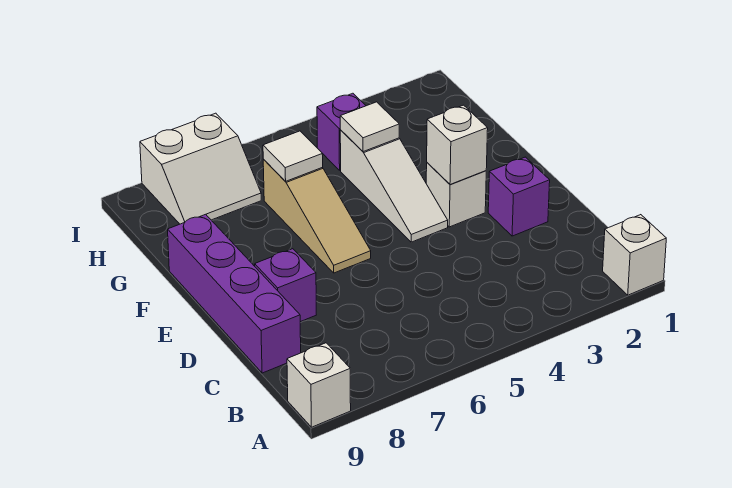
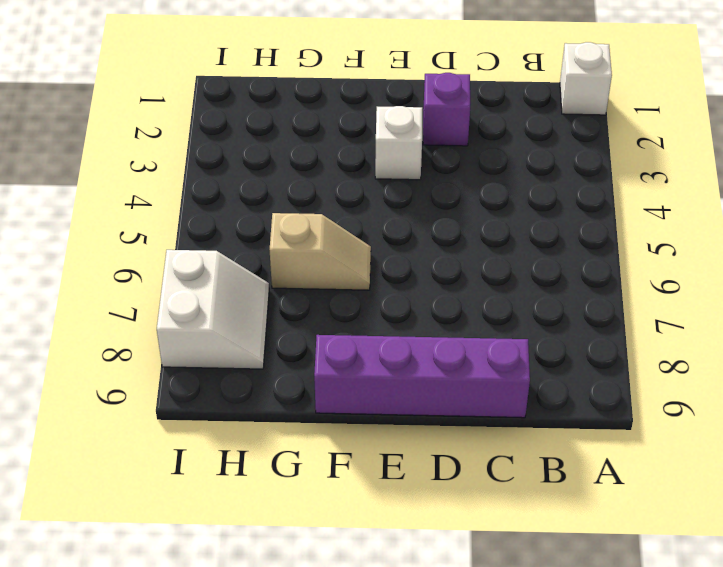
tan slope F6:G6 level 1 top G -> tan slope E6:G6 level 1 top G
none -> white brick A9 level 1
none -> purple brick D8 level 1
none -> white slope E4:G4 level 1 top G

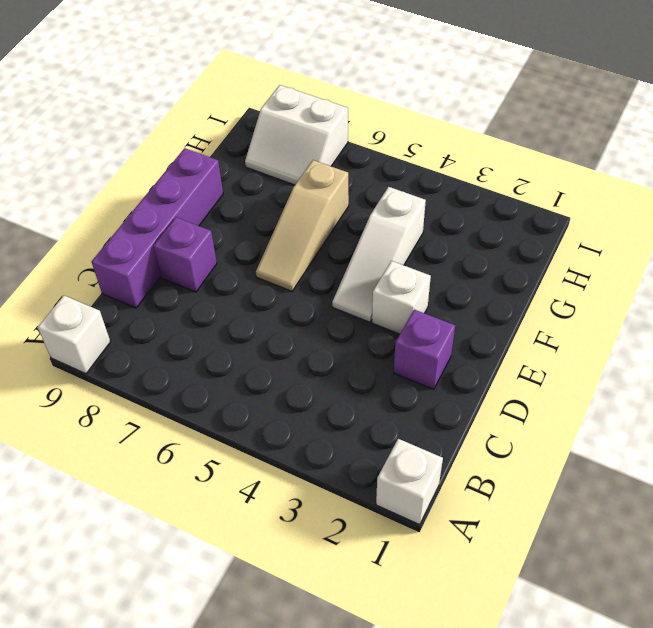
none -> purple brick H4 level 1
none -> white brick E3 level 2
none -> white tile G4 level 2

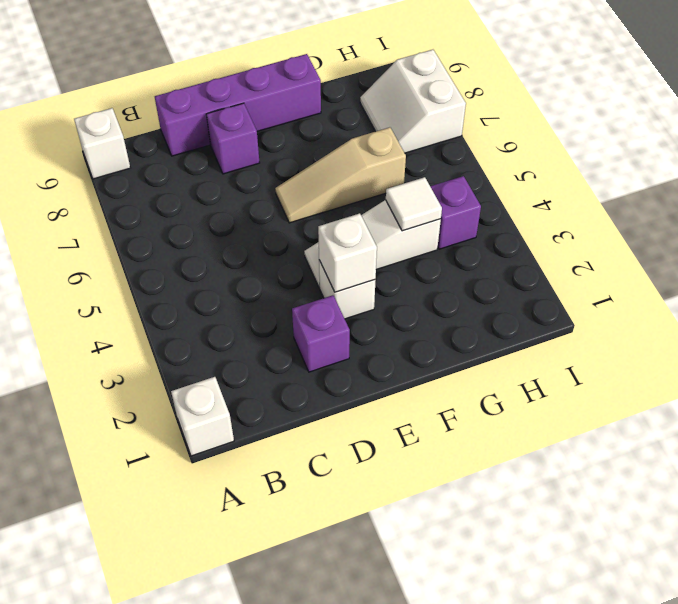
none -> white tile G6 level 2

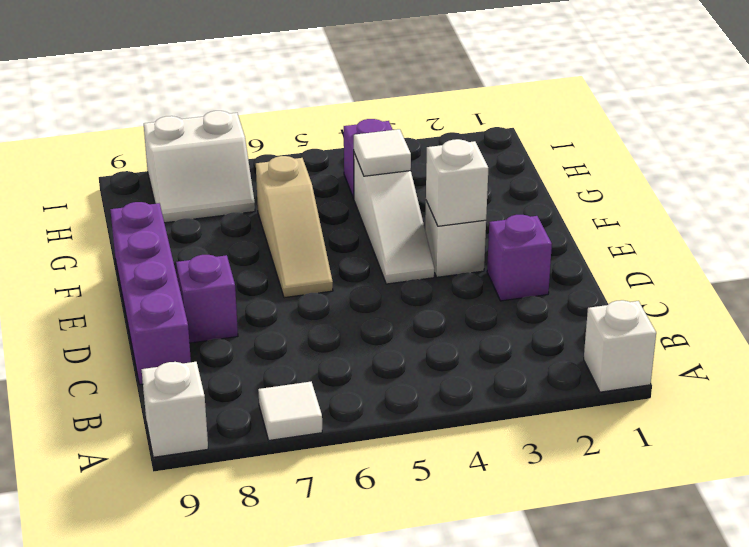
white tile A7 level 1 -> white tile G6 level 2

